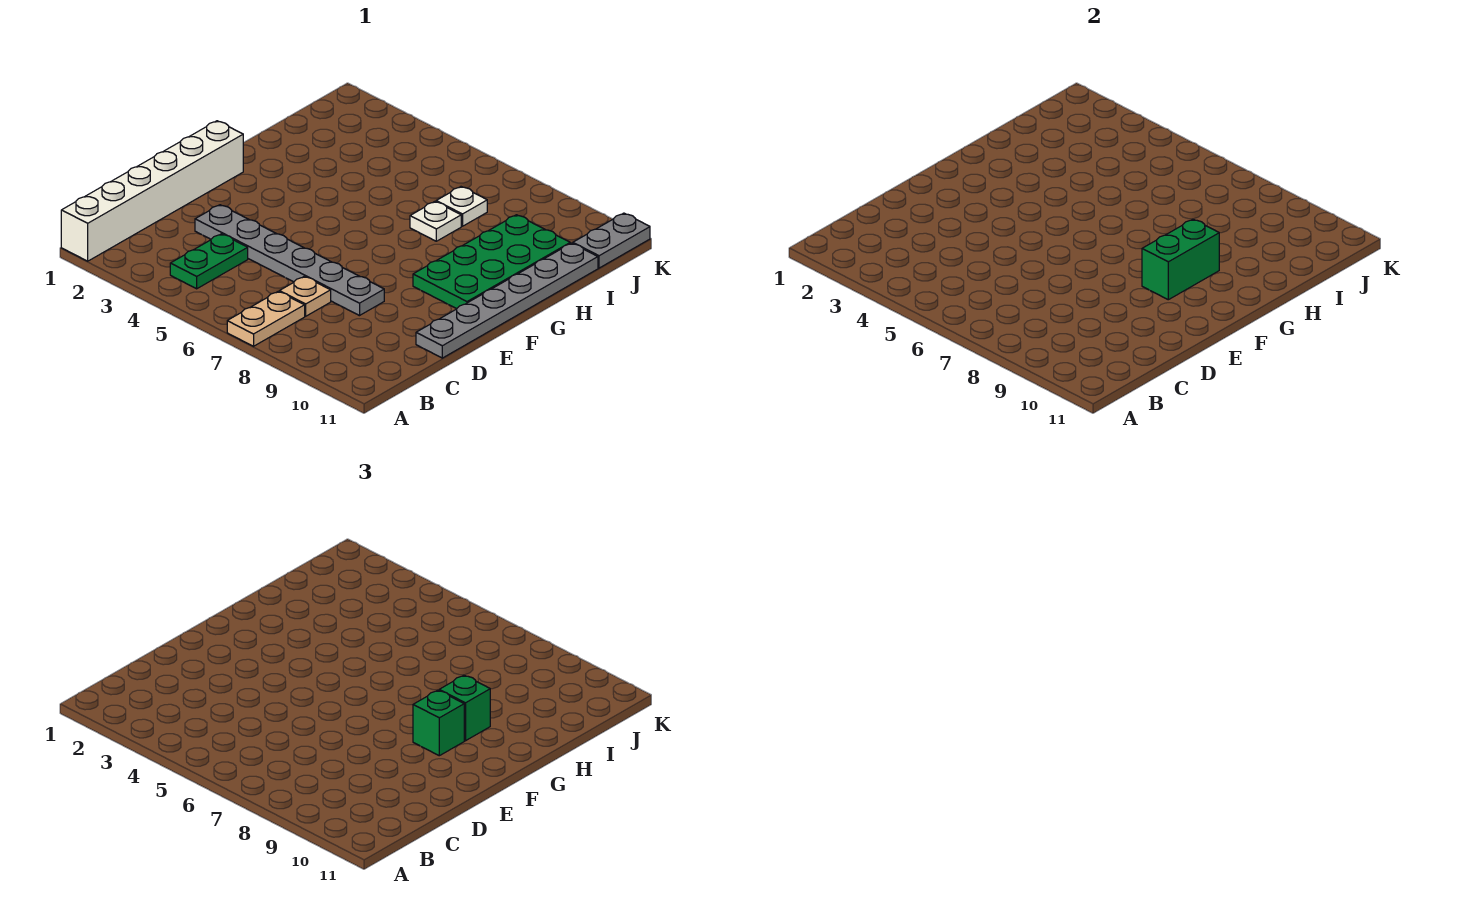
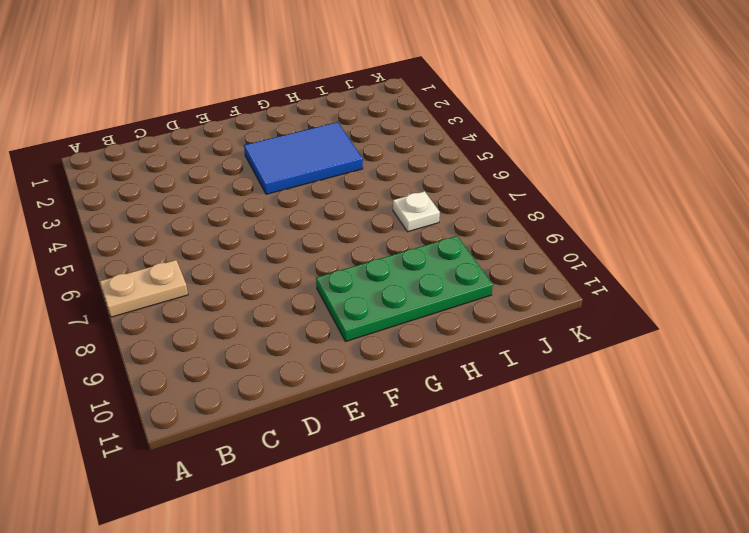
blue tile F3:H4 level 1 -> none
none -> white brick A1:F1 level 1
none -> green plate B4:C4 level 1
none -> tan plate C7 level 1

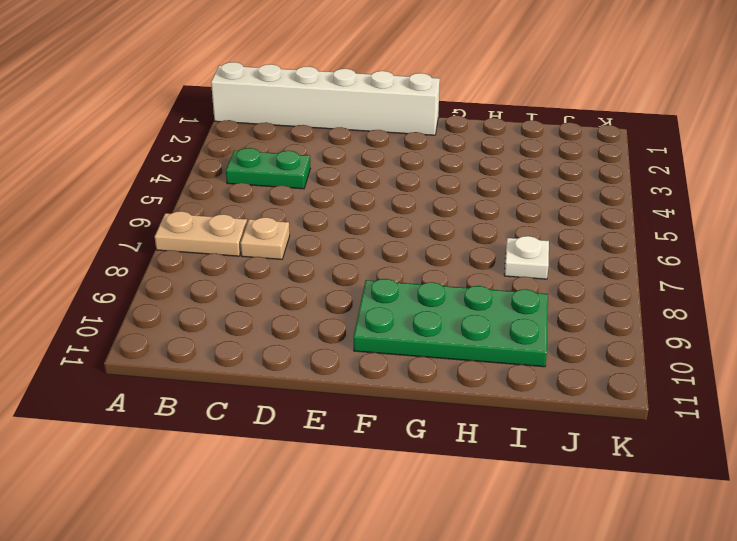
none -> grey plate D3:D8 level 1
none -> grey plate D11:I11 level 1
none -> white plate H7 level 1

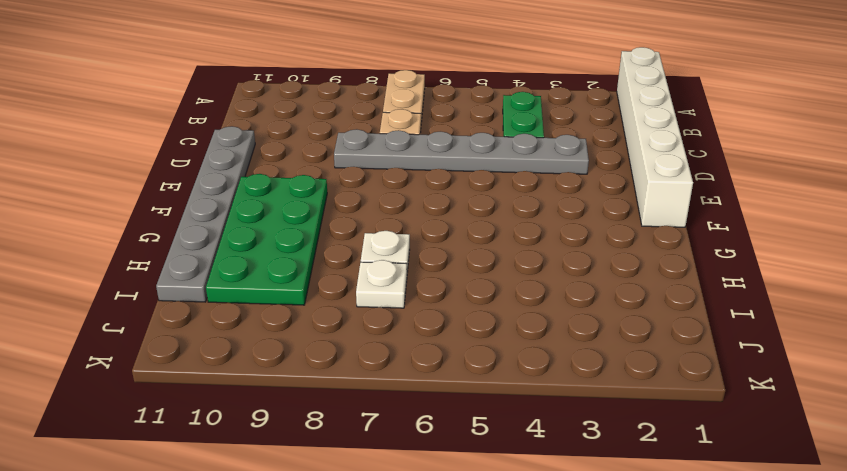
none -> grey plate J11:K11 level 1
none -> green brick F9:G9 level 2
none -> green brick F9 level 3

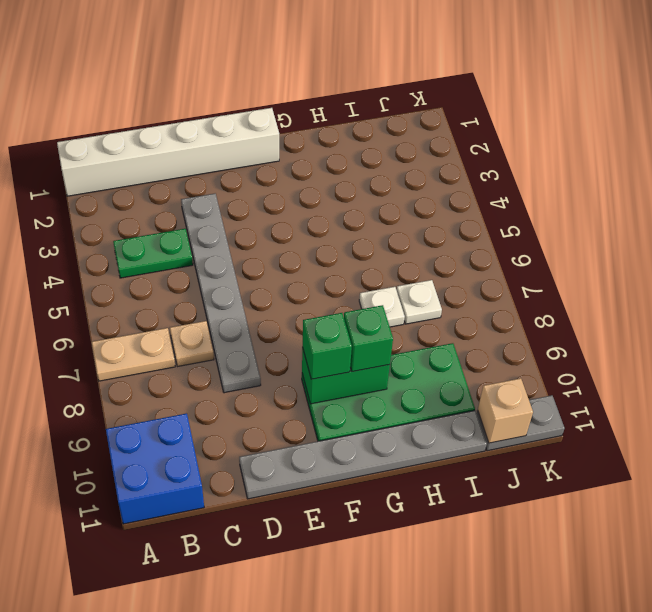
blue brick A10:B11 level 1 -> none
tan brick J11 level 2 -> none

